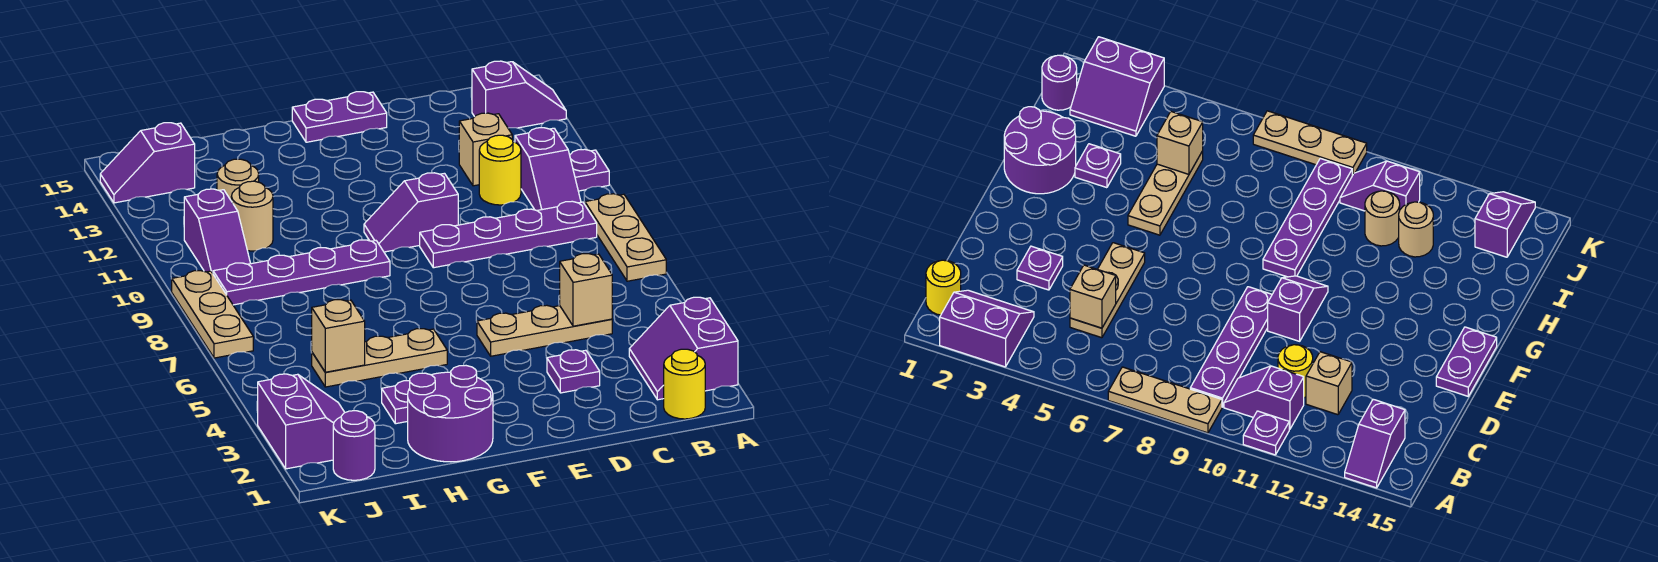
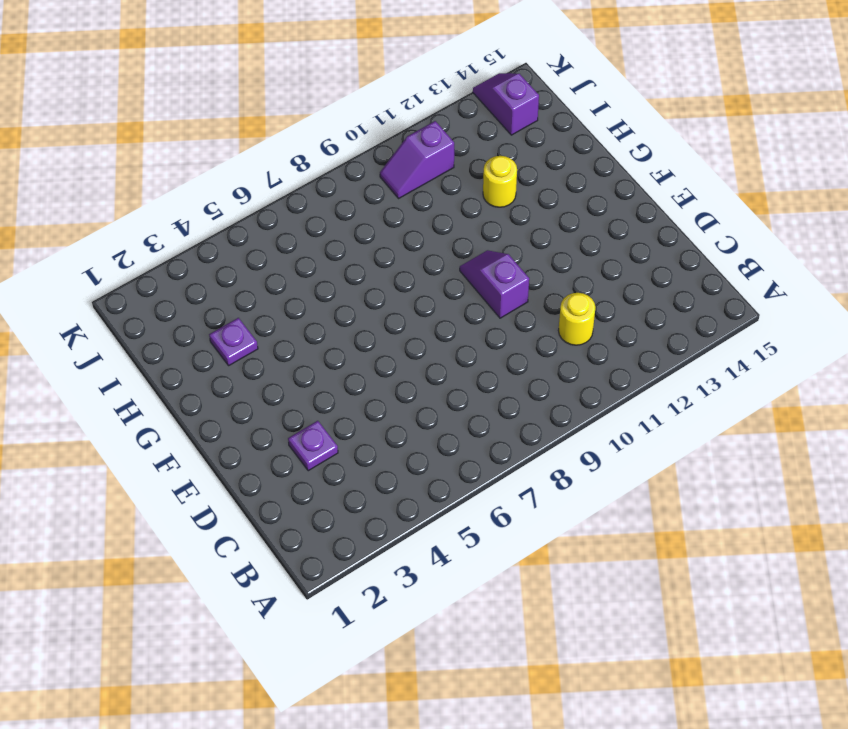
yellow round brick H12 level 1 -> yellow round brick B1 level 1
none -> purple slope A2:B3 level 1 top A
none -> tan plate A7:A9 level 1
none -> purple plate A11 level 1

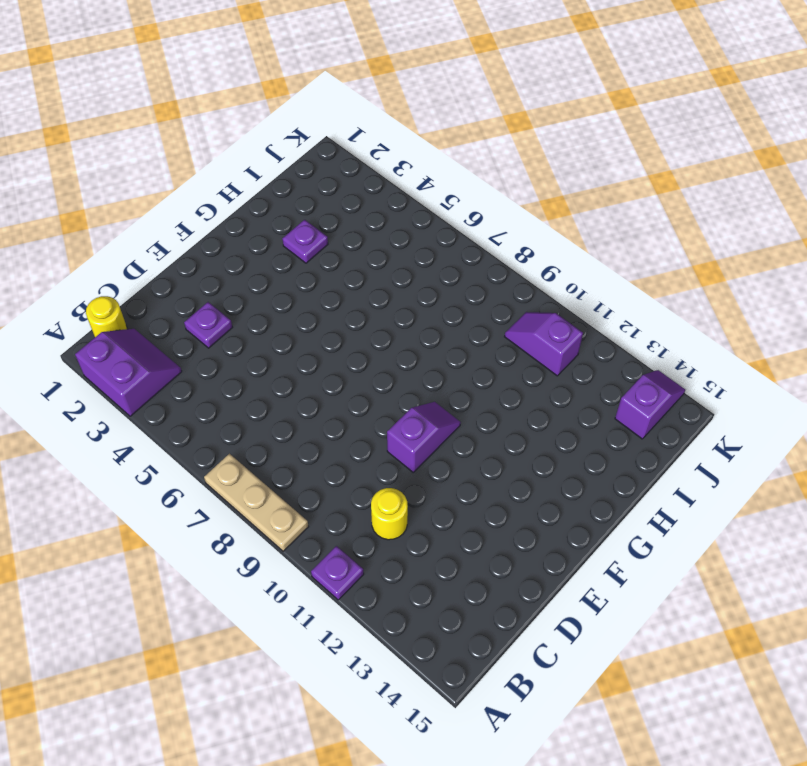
none -> purple slope A14:B14 level 1 top B
none -> purple plate B9:E9 level 1
none -> purple slope B10:B11 level 1 top 11

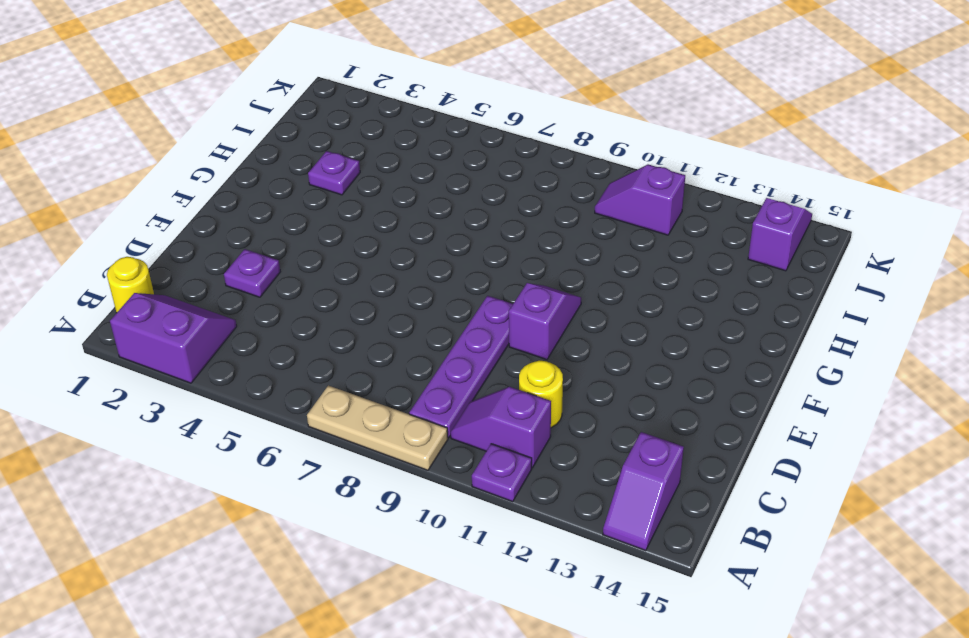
none -> tan plate C5:E5 level 1
none -> tan brick C12 level 1
none -> purple plate E15:F15 level 1

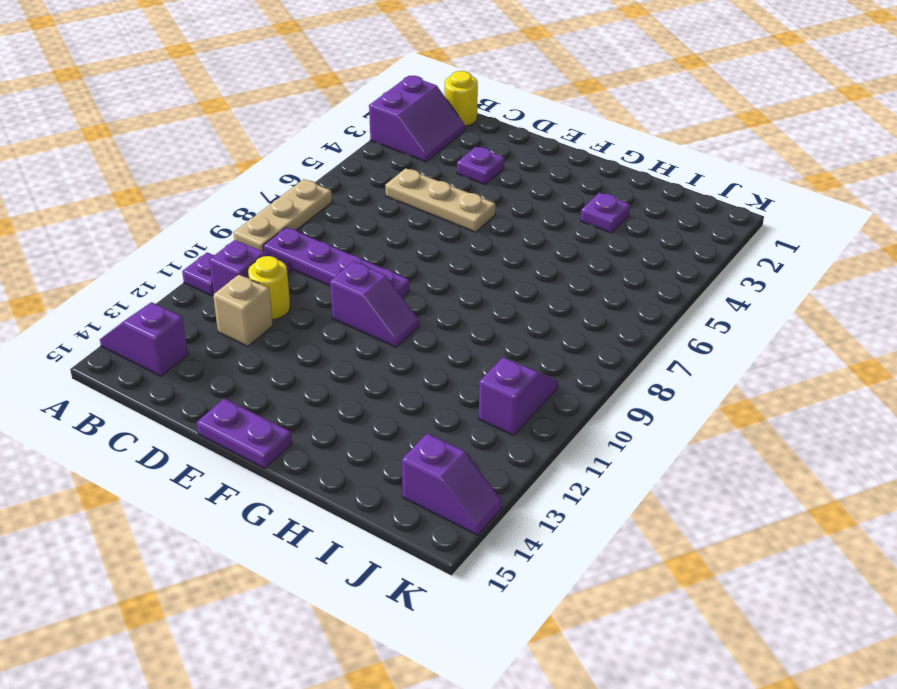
none -> purple round brick G1:H2 level 1
none -> tan plate G5:I5 level 1
none -> purple plate G9:J9 level 1

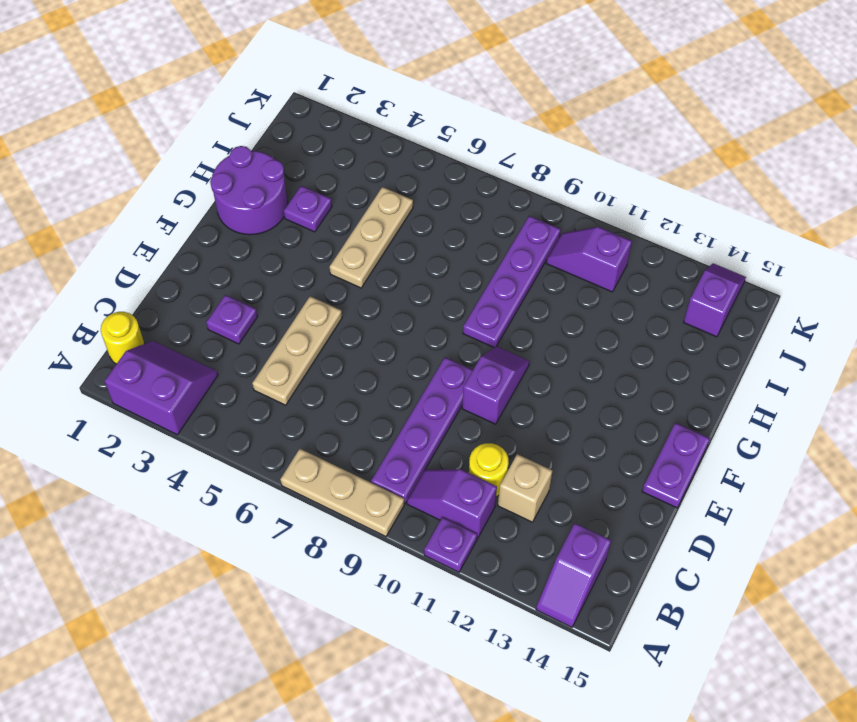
none -> tan round brick I11 level 1
none -> tan round brick I12 level 1
none -> purple round brick J1 level 1

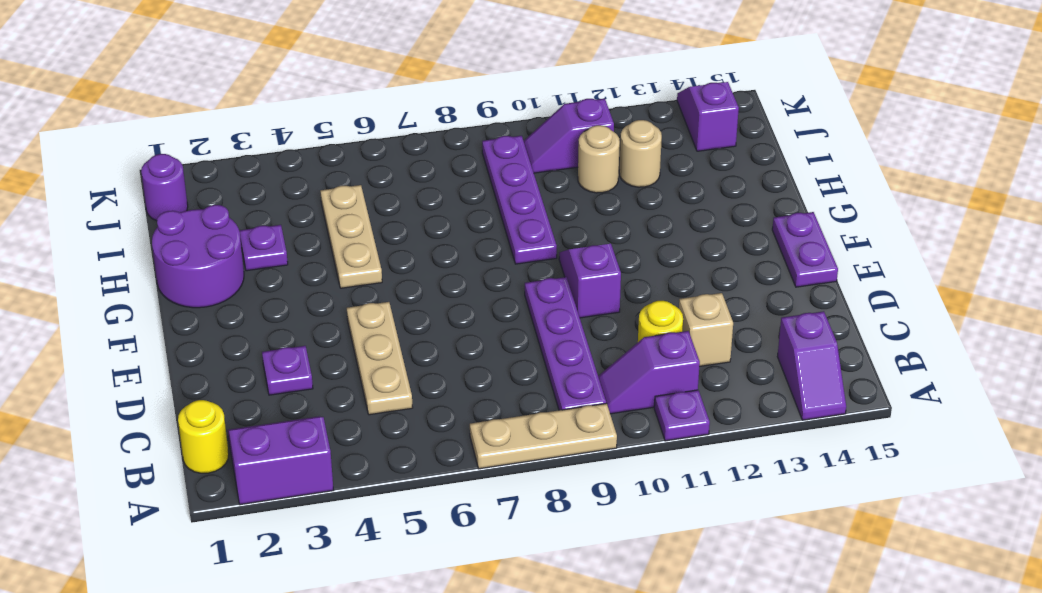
none -> purple slope J2:K3 level 1 top K
none -> tan plate K7:K9 level 1
none -> tan brick C5 level 2

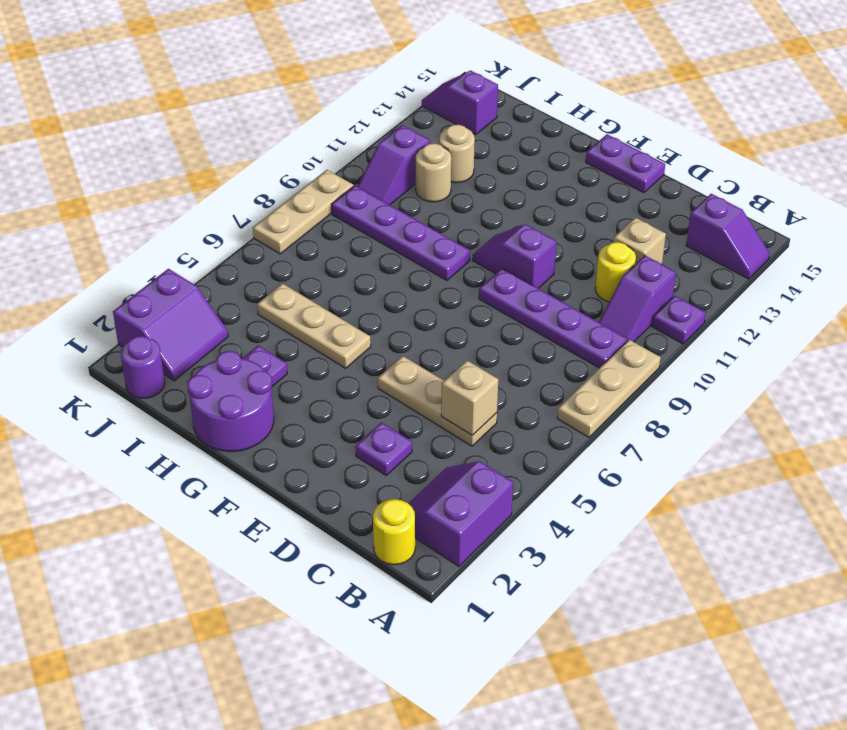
none -> tan brick I5 level 2

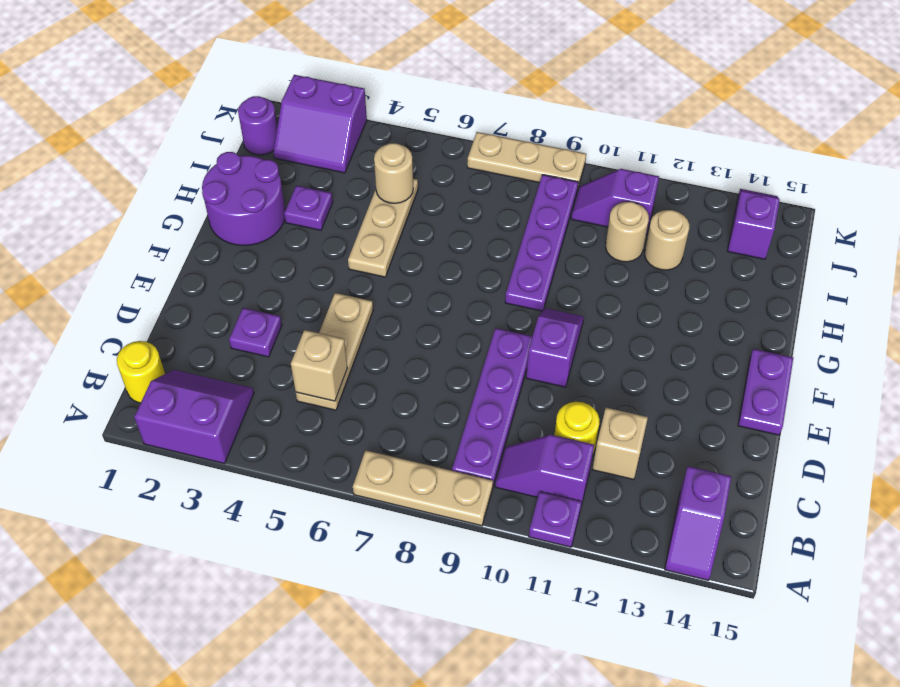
tan round brick I5 level 2 -> tan brick I5 level 2

